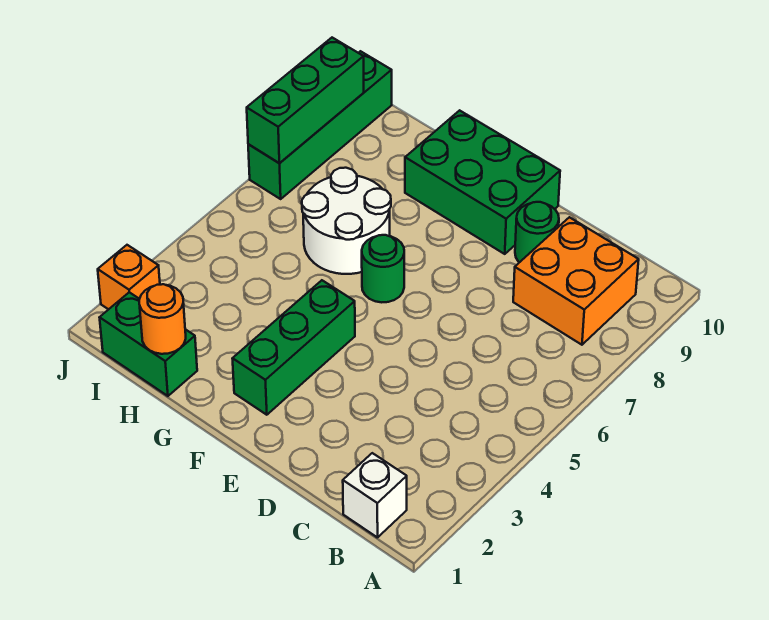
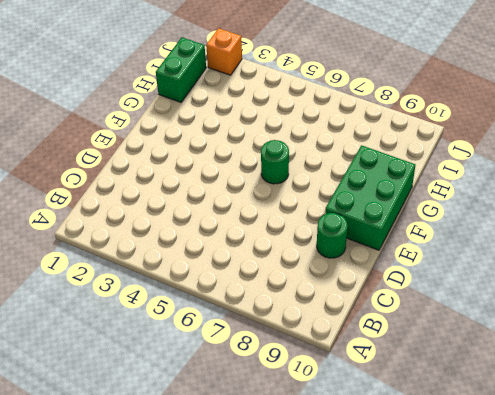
none -> white brick B1 level 1
none -> orange brick B8:C9 level 1
none -> green brick F2:F4 level 1

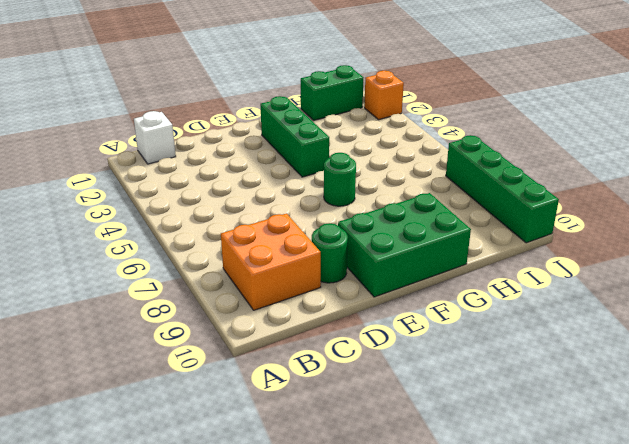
none -> white round brick G6:H7 level 1
none -> orange round brick H1 level 2
none -> green brick J7:J9 level 2

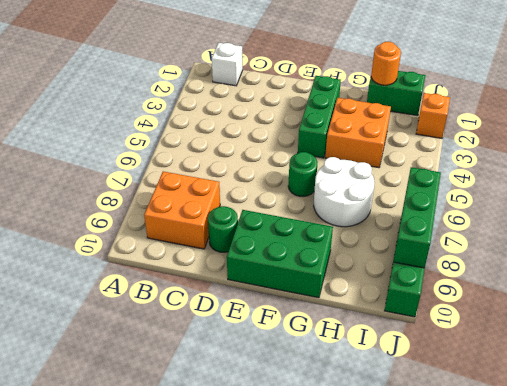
orange brick G3:H4 level 1 -> none

